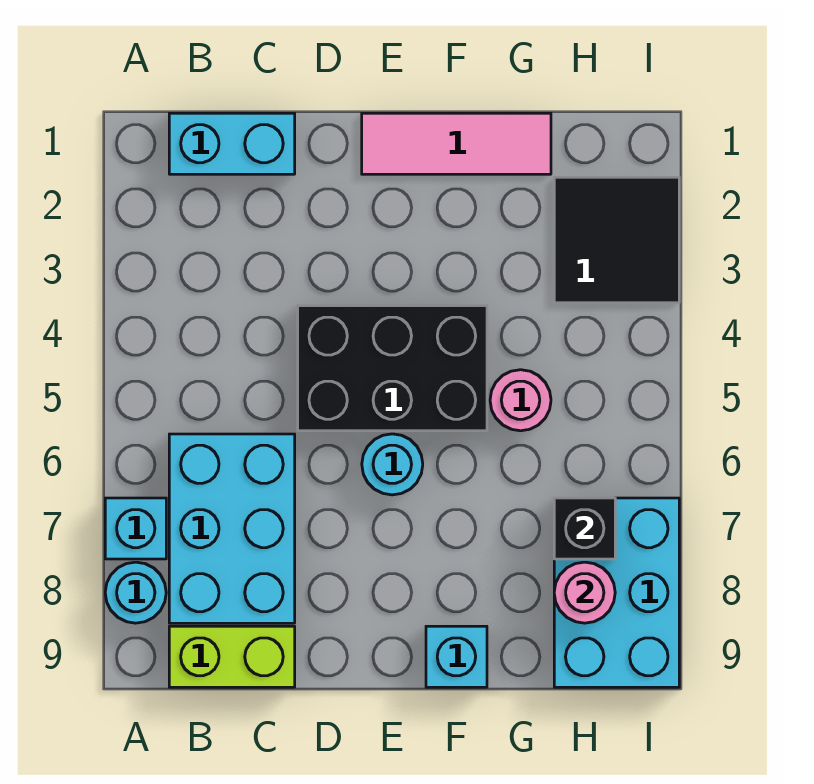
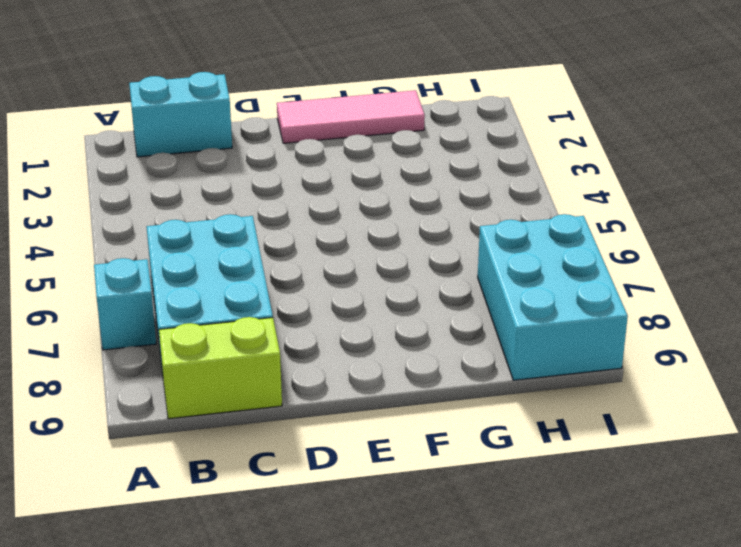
none -> cyan round brick A8 level 1
none -> black brick D4:F5 level 1
none -> cyan round brick E6 level 1

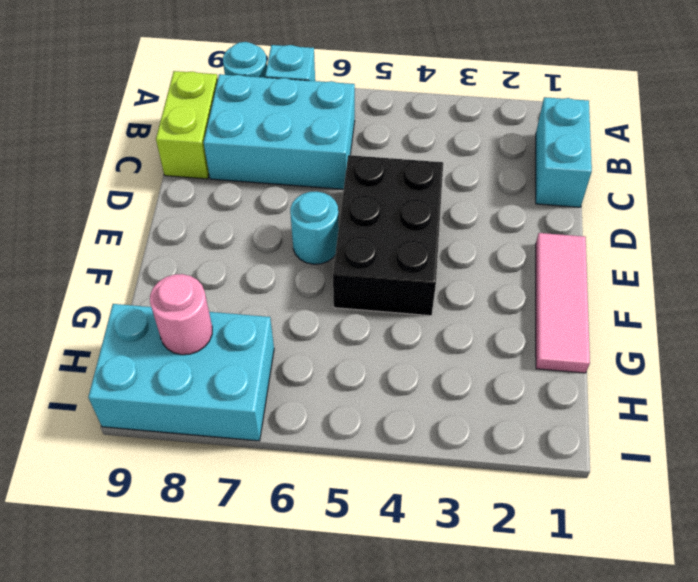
none -> cyan brick F9 level 1
none -> pink round brick G5 level 1
none -> black tile H2:I3 level 1

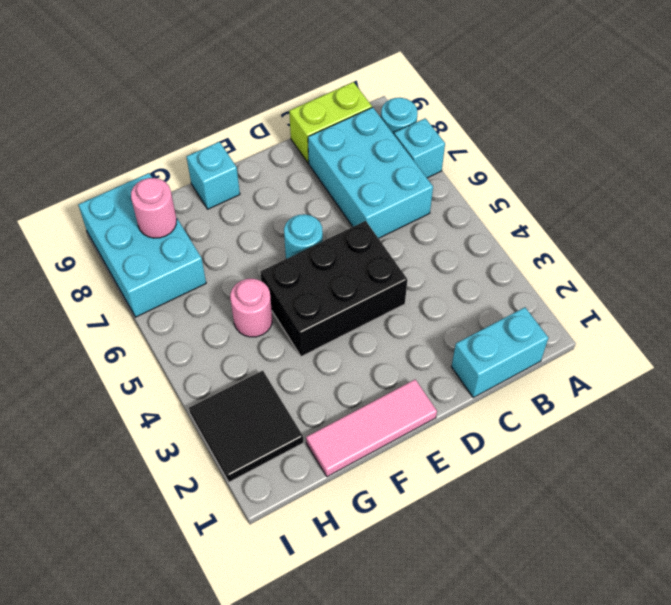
none -> black brick H7 level 2

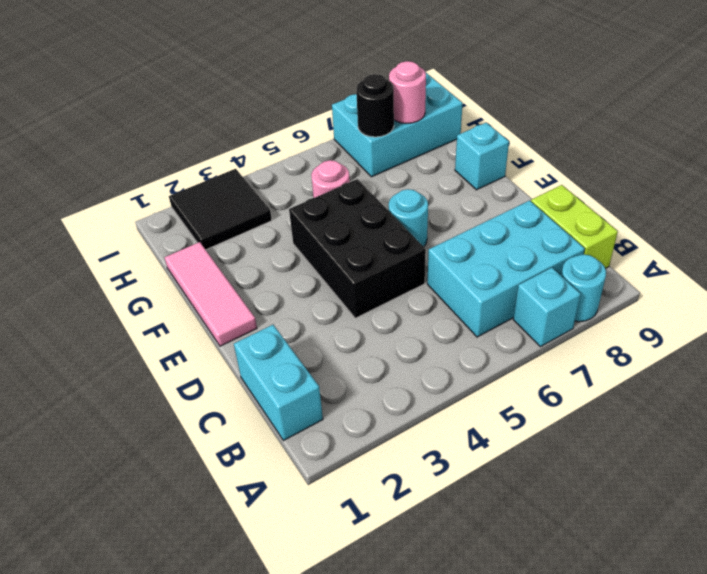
black round brick H7 level 2 -> black brick H7 level 2

